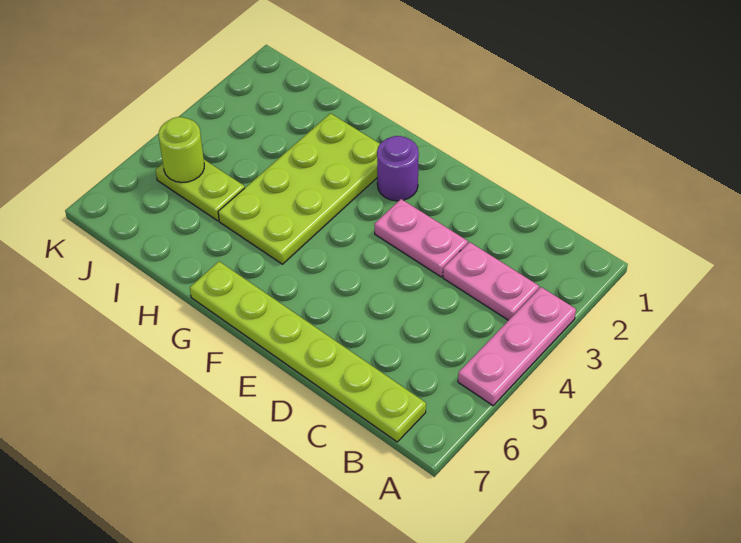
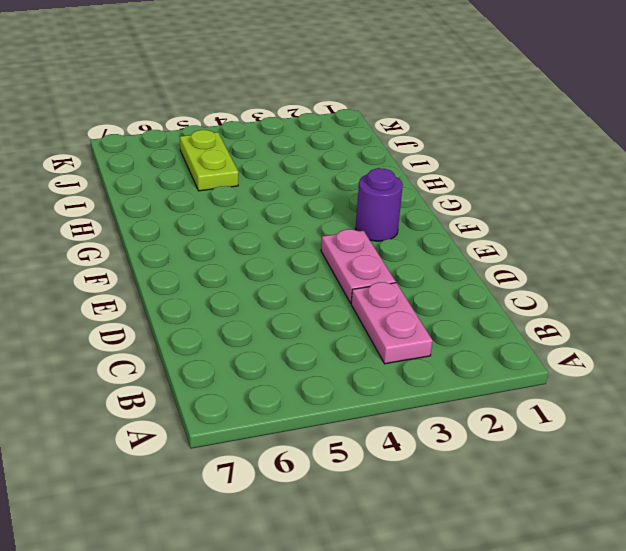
none -> pink plate A3:A5 level 1
none -> lime plate B7:G7 level 1

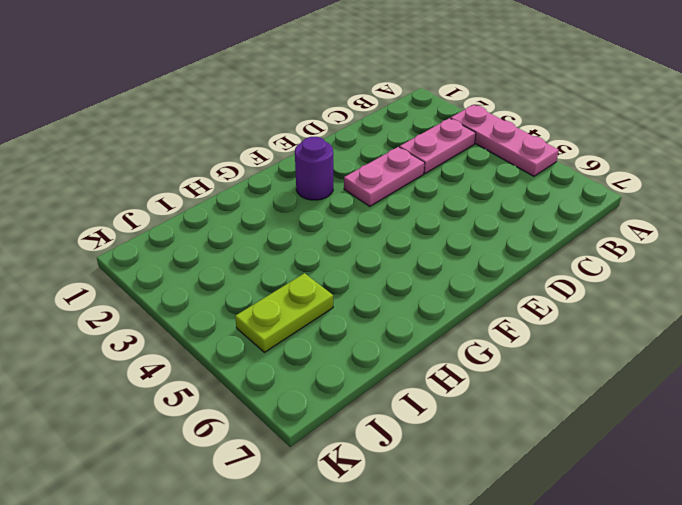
none -> lime plate B7:G7 level 1
none -> lime plate G2:H5 level 1

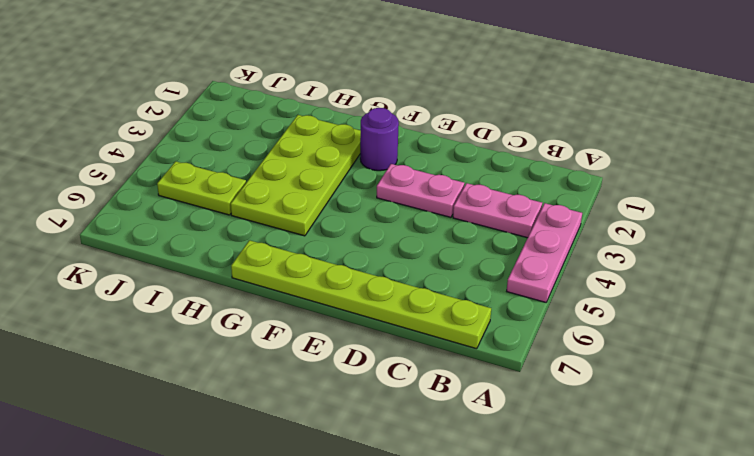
none -> lime round brick J5 level 2

